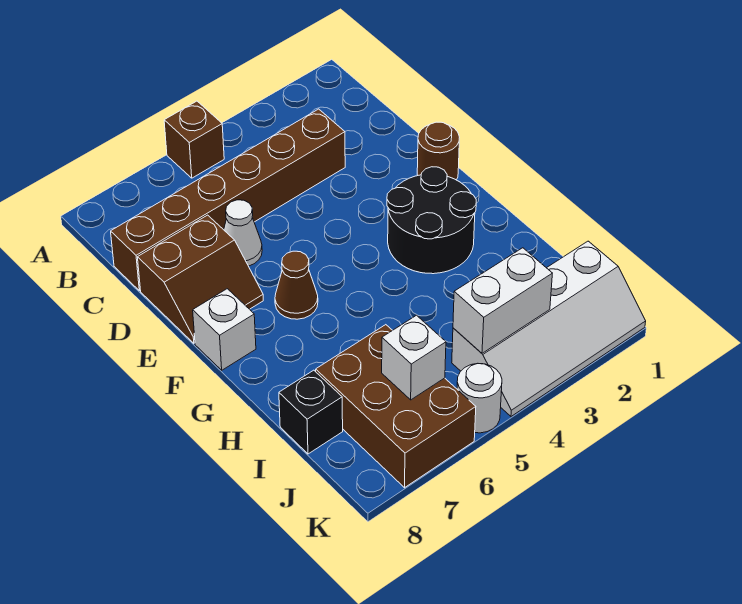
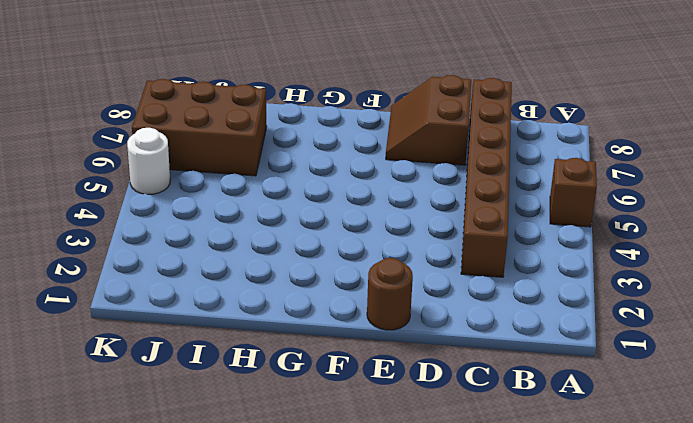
none -> white cone D6 level 1
none -> black round brick F2:G3 level 1
none -> brown cone F6 level 1

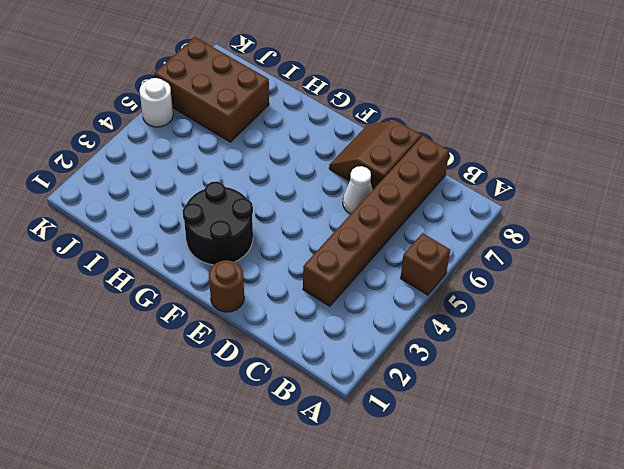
none -> brown cone F6 level 1
none -> white brick F8 level 1
none -> black brick I8 level 1

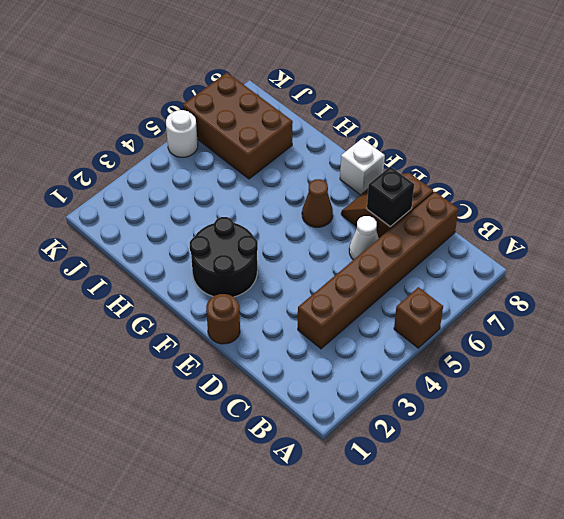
black brick D7 level 2 -> black brick I8 level 1
none -> white slope J1:K4 level 1 top J
none -> white brick J3:J4 level 2
none -> white brick J6 level 2

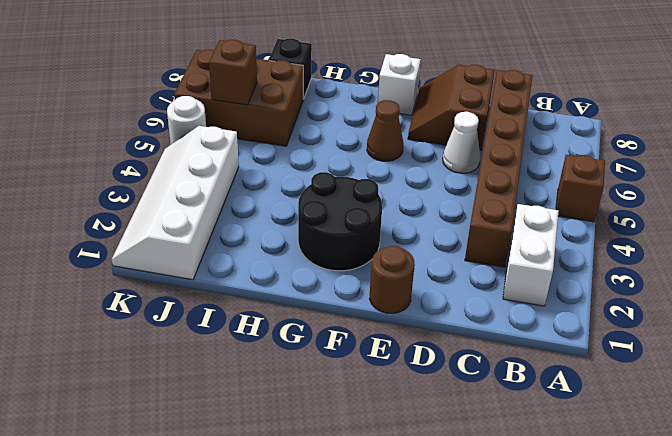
white brick B2:B3 level 1 -> white brick J3:J4 level 2
brown brick J6 level 2 -> white brick J6 level 2

